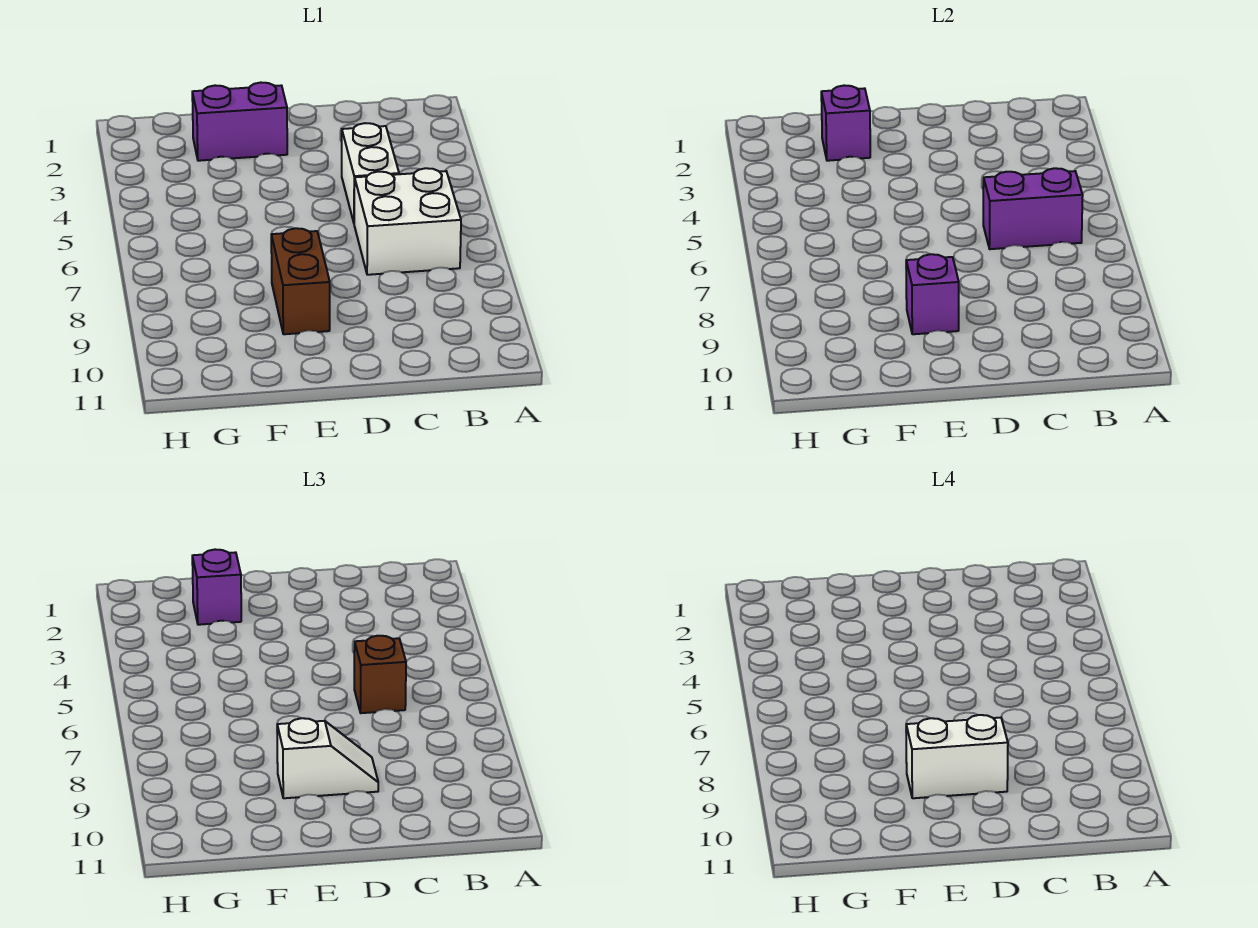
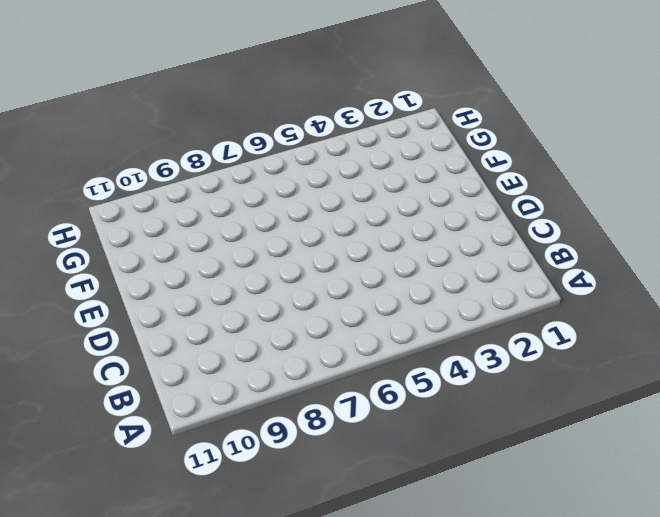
none -> white brick B6:C7 level 1
none -> white brick C4:C5 level 1

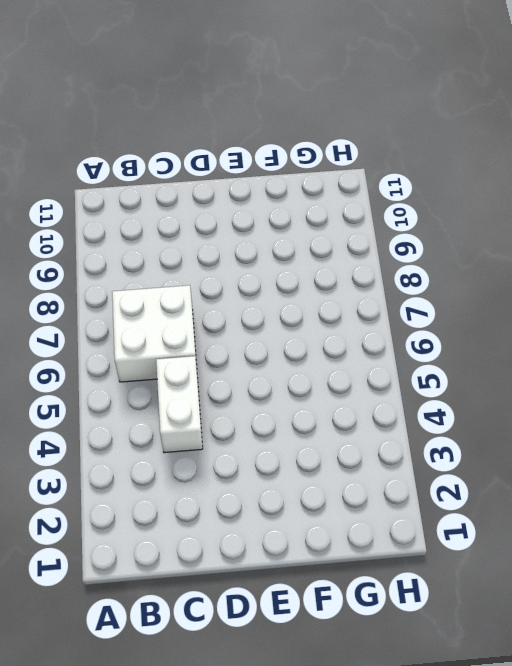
none -> purple brick E2:F2 level 1
none -> brown brick E8:E9 level 1

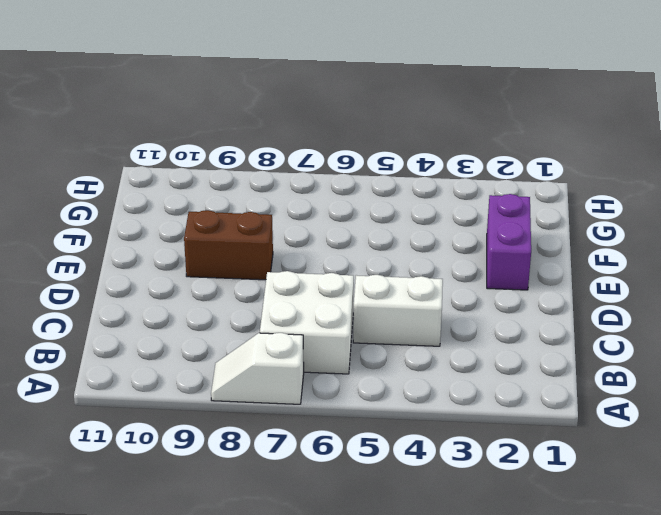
white slope A7:A8 level 1 top 7 -> white slope D9:E9 level 3 top E
none -> purple brick B6:C6 level 2
none -> purple brick E9 level 2

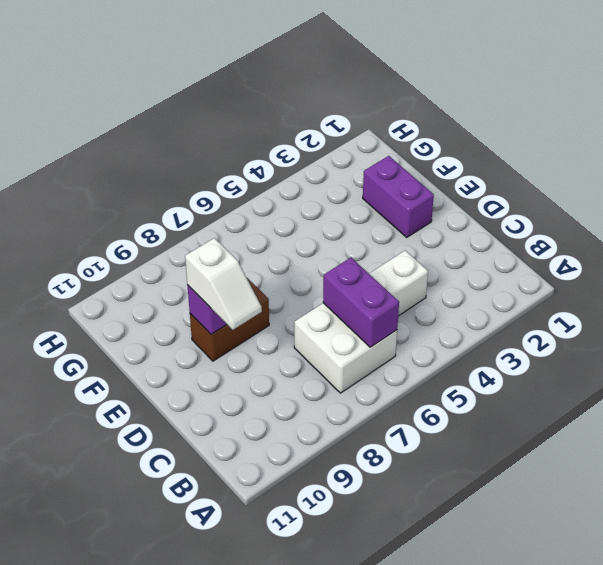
none -> purple brick F2 level 2
none -> brown brick C6 level 3

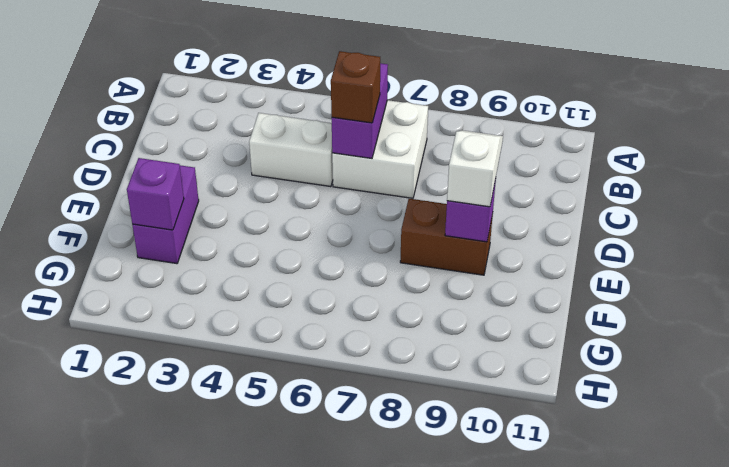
none -> purple brick F2 level 3
none -> white brick D9:E9 level 4

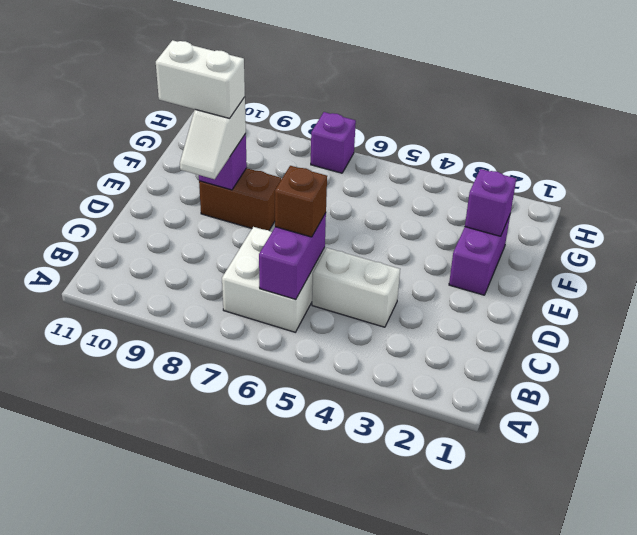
white brick E9:E10 level 4 -> white brick D9:E9 level 4
purple brick H7 level 1 -> purple brick F2 level 3

